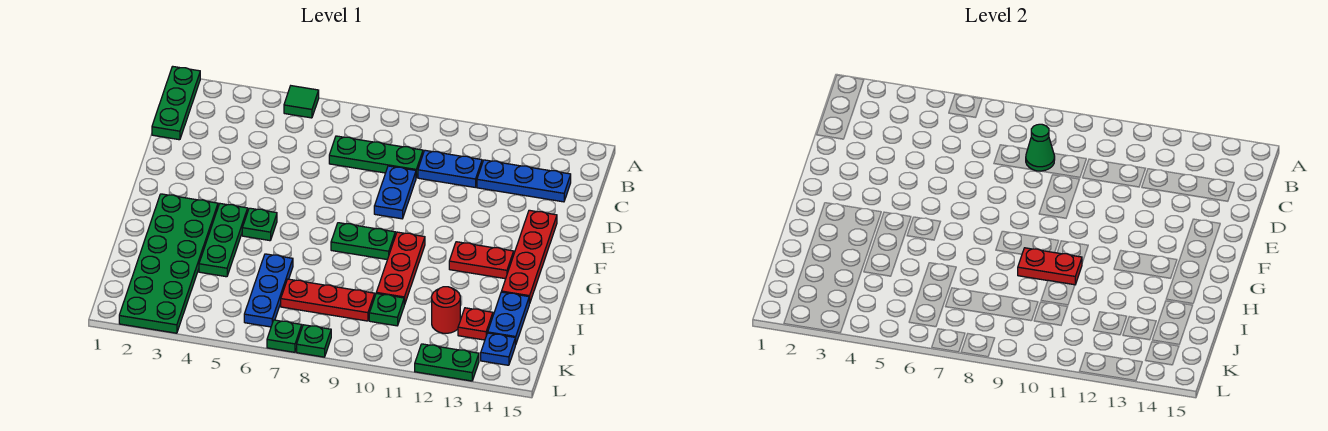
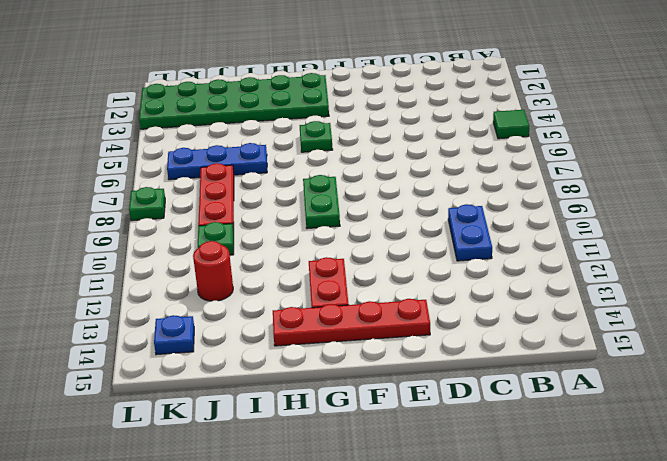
none -> green plate A1:C1 level 1
none -> green plate C7:C9 level 1
none -> blue plate C12:C14 level 1

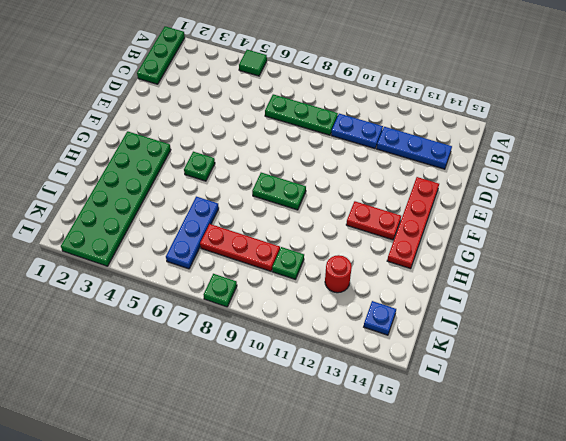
none -> blue plate D9:E9 level 1
none -> green plate G4:I4 level 1
none -> red plate G10:I10 level 1

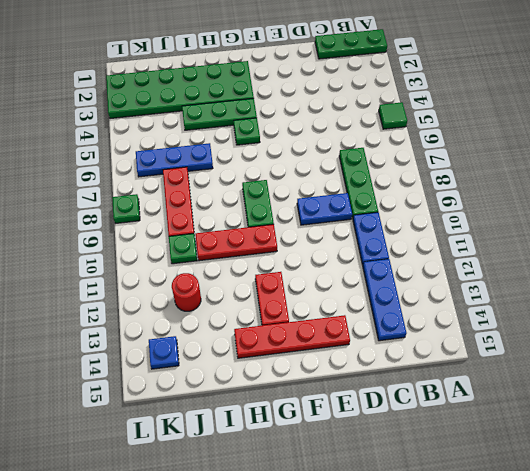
none -> blue plate I14:J14 level 1
none -> red plate J13 level 1
none -> green plate L7 level 1

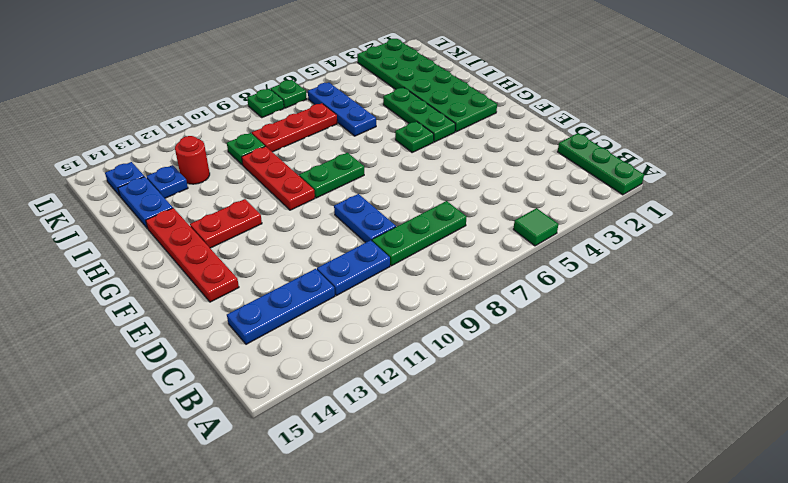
blue plate J13 level 1 -> red plate J13 level 1
none -> green plate L12:L13 level 1
none -> green cone C8 level 2
none -> red plate H9:H10 level 2

